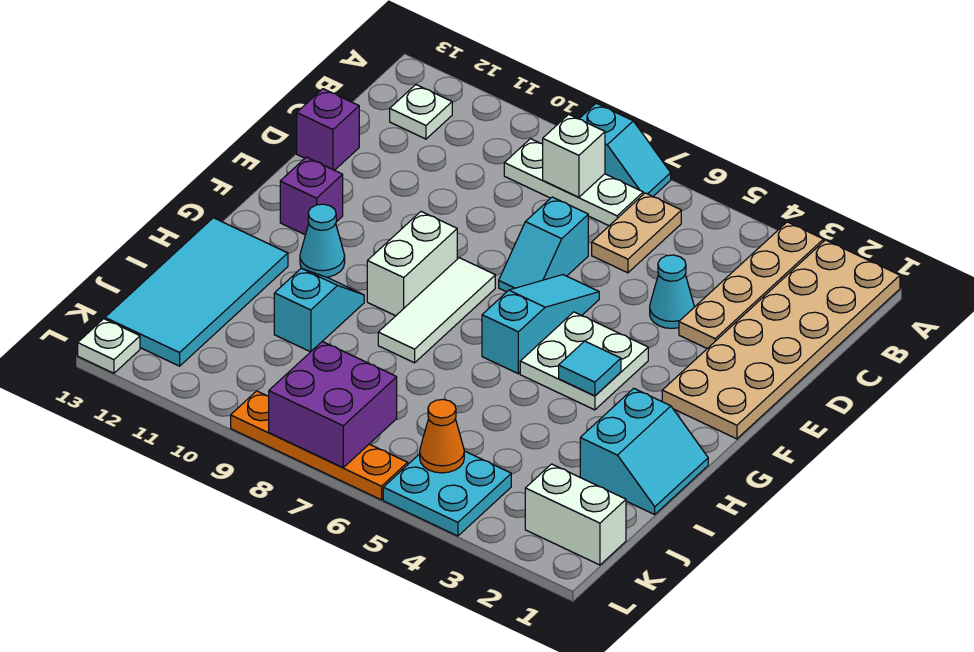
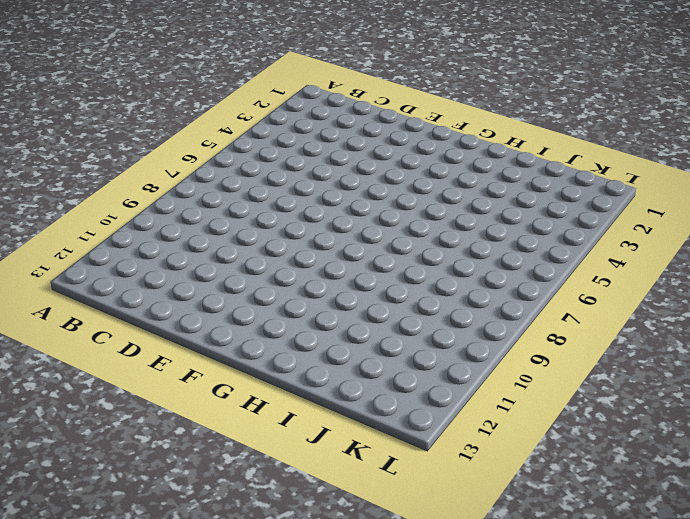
none -> tan plate A1:F2 level 1
none -> tan plate A3:D3 level 1
none -> cyan slope A7:A8 level 1 top 8

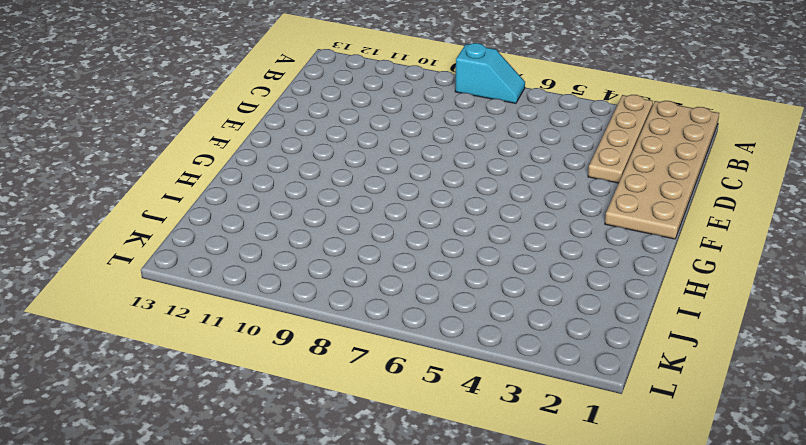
none -> tan plate B6:C6 level 1
none -> white plate B7:B9 level 1
none -> white plate B12 level 1

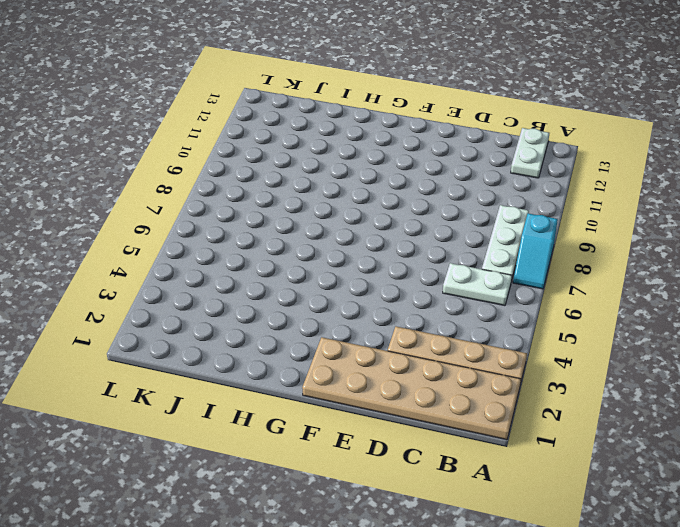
white plate B6:C6 level 1 -> tan plate B6:C6 level 1
white plate B12:B13 level 1 -> white plate B12 level 1
none -> cyan cone D4 level 1
none -> cyan slope D7:E7 level 1 top D
none -> purple brick D13 level 1

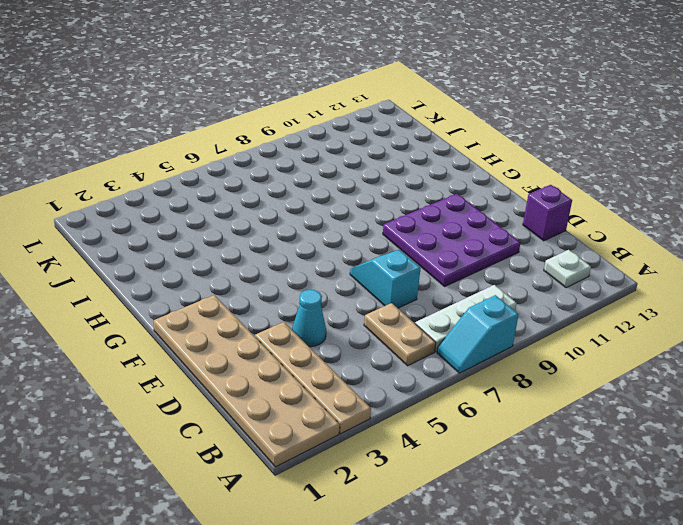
purple plate D9:F11 level 1 -> white brick F9:G9 level 1
none -> cyan slope E6:G6 level 1 top G
none -> white plate F4:G5 level 1
none -> white tile F8:H8 level 1

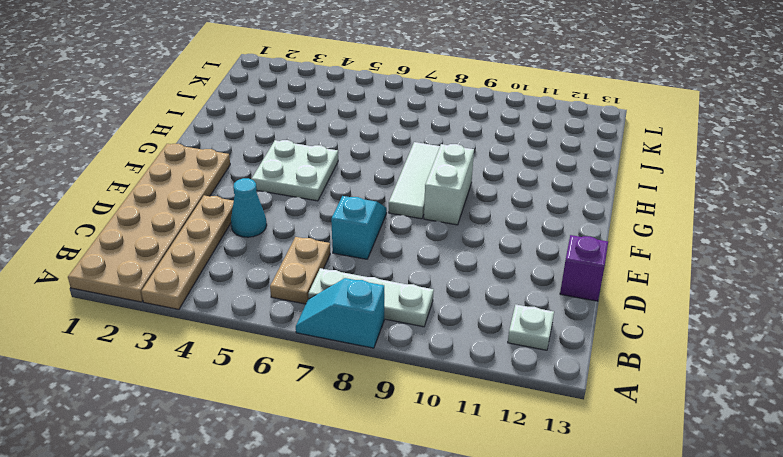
none -> cyan slope E6:G6 level 1 top G
none -> purple brick F12 level 1
none -> cyan cone G11 level 1

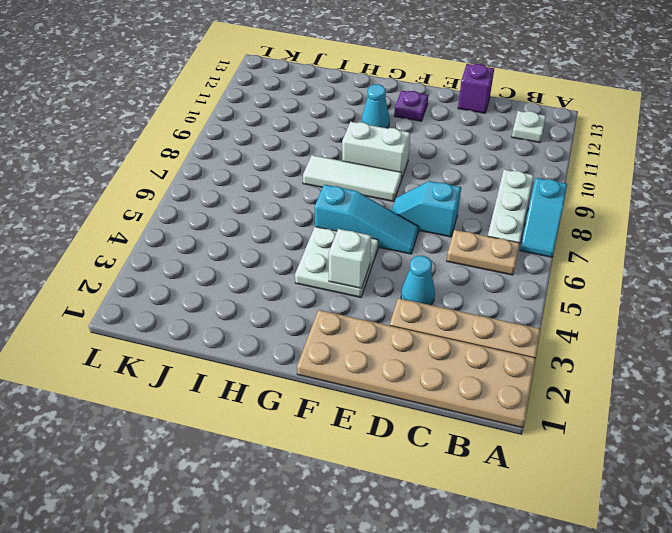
white brick F4 level 2 -> white brick B8 level 2
purple plate F12 level 1 -> purple brick F12 level 1
none -> cyan slope H1:I2 level 1 top 2
none -> cyan slope H10:I10 level 1 top I
none -> cyan tile H12:K13 level 1

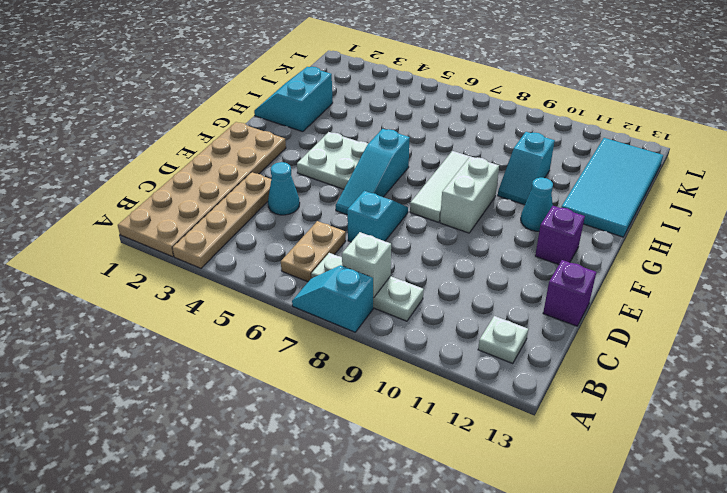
none -> white brick K1:K2 level 1
none -> cyan plate K4:L5 level 1
none -> orange plate L6:L9 level 1

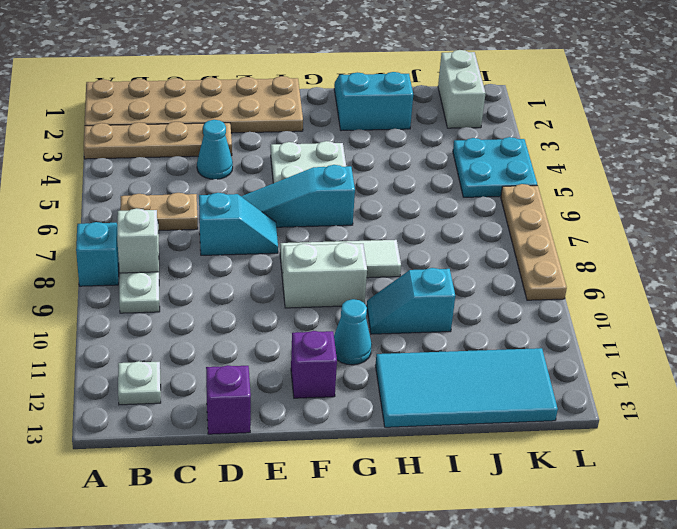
tan plate L6:L9 level 1 -> orange plate L6:L9 level 1
none -> white plate L13 level 1
none -> cyan tile G4 level 2
none -> orange cone K5 level 2

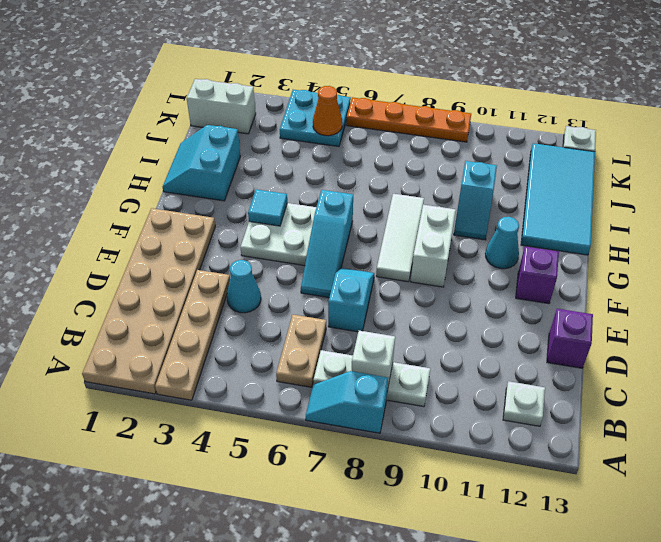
none -> purple brick K7:L8 level 2

